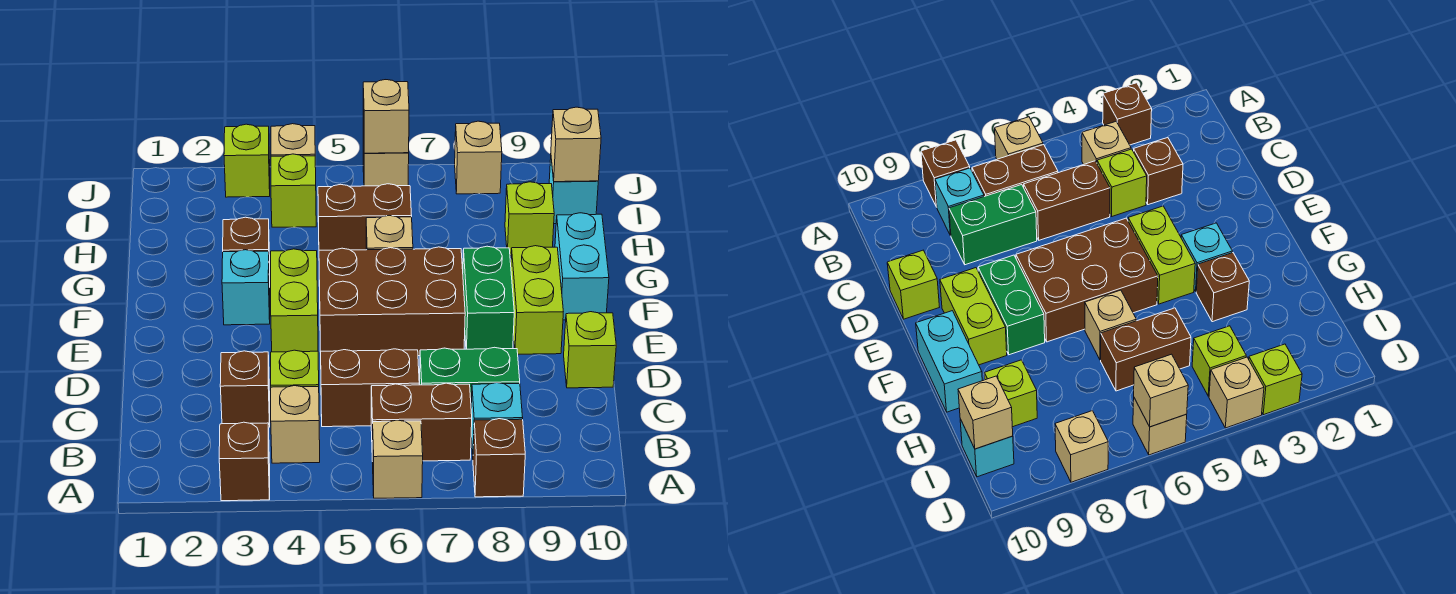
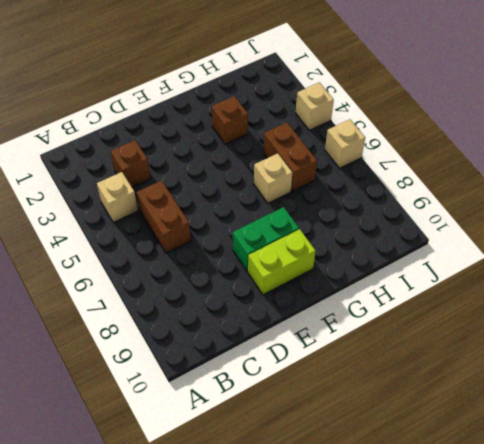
none -> brown brick A3 level 1
none -> tan brick A6 level 1
none -> brown brick A8 level 1

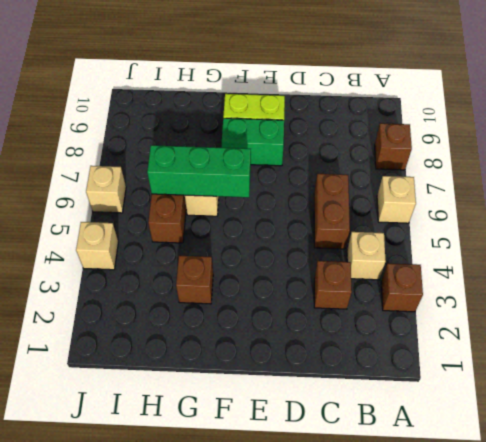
green brick F6:H6 level 2 -> none
none -> brown brick B6:B7 level 1
none -> cyan brick B8 level 1
none -> lime brick C4 level 1

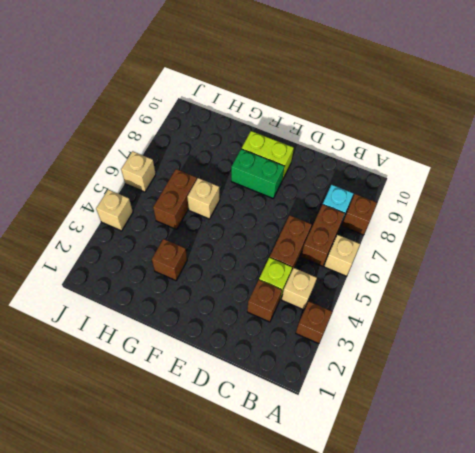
none -> green brick C7:C8 level 1
none -> lime brick D10 level 1
none -> lime brick E4:F4 level 1

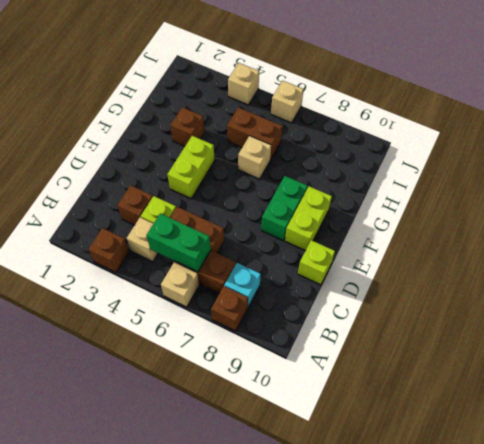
green brick B5:B6 level 2 -> green brick C7:C8 level 1
none -> brown brick E5:F7 level 1
none -> cyan brick F3 level 1
none -> cyan brick F10:G10 level 1

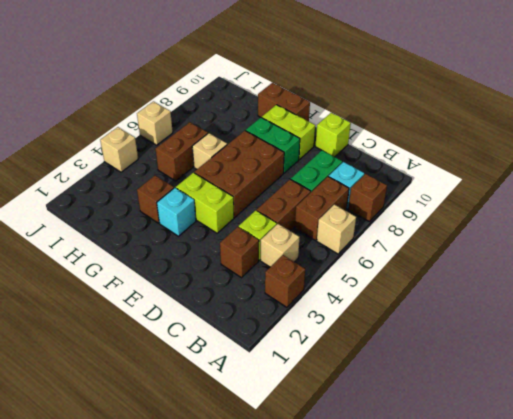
brown brick F10:G10 level 1 -> cyan brick F10:G10 level 1
none -> lime brick H9 level 1
none -> lime brick I4 level 1
none -> cyan brick I10 level 1

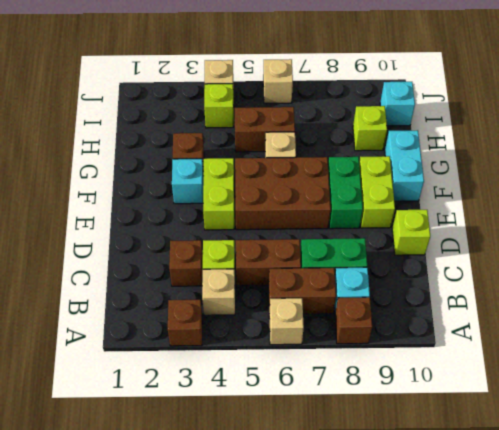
none -> lime brick J3 level 1
none -> tan brick J8 level 1
none -> tan brick I10 level 2

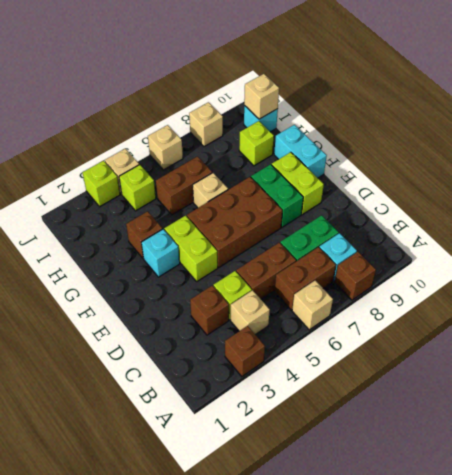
none -> lime brick D10 level 1
none -> tan brick J6 level 2

